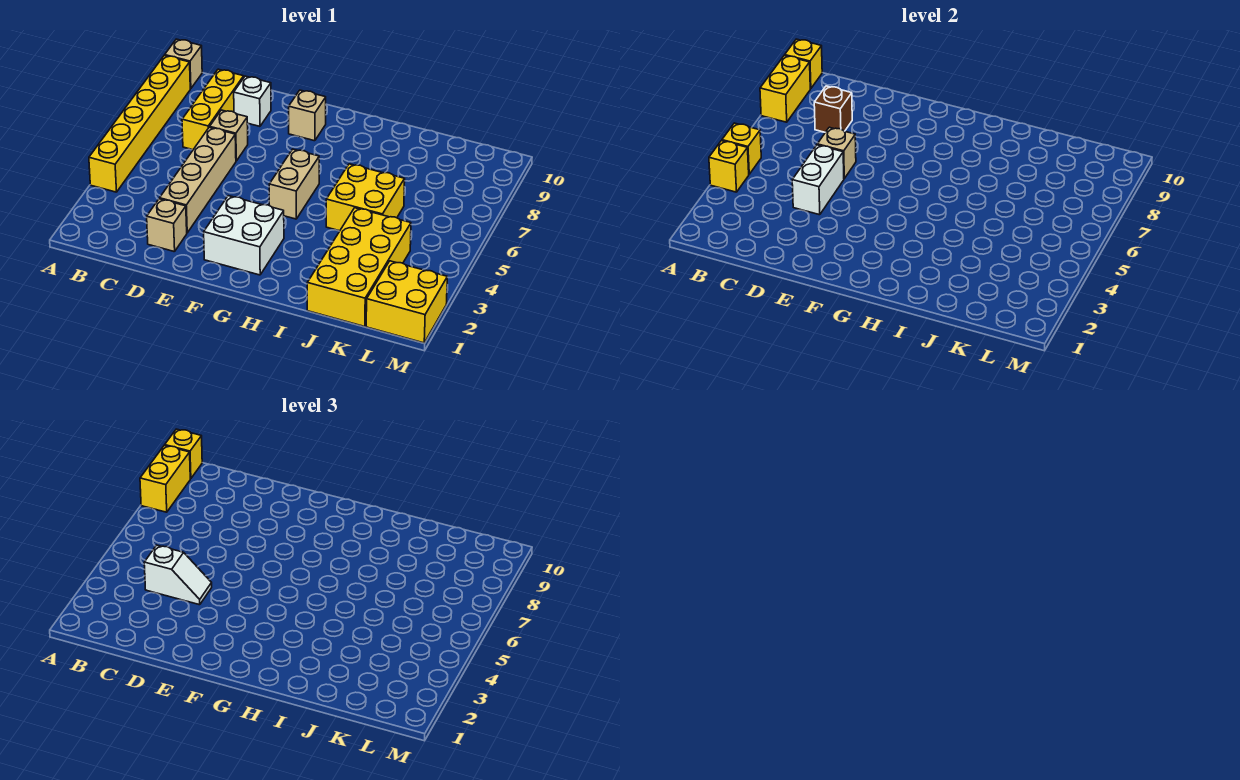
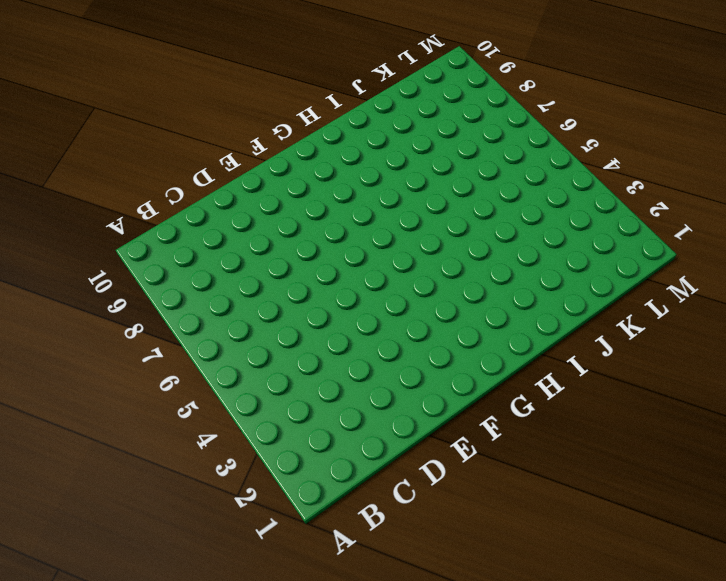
none -> yellow brick A4:A9 level 1
none -> tan brick A10 level 1
none -> yellow brick C7:C9 level 1

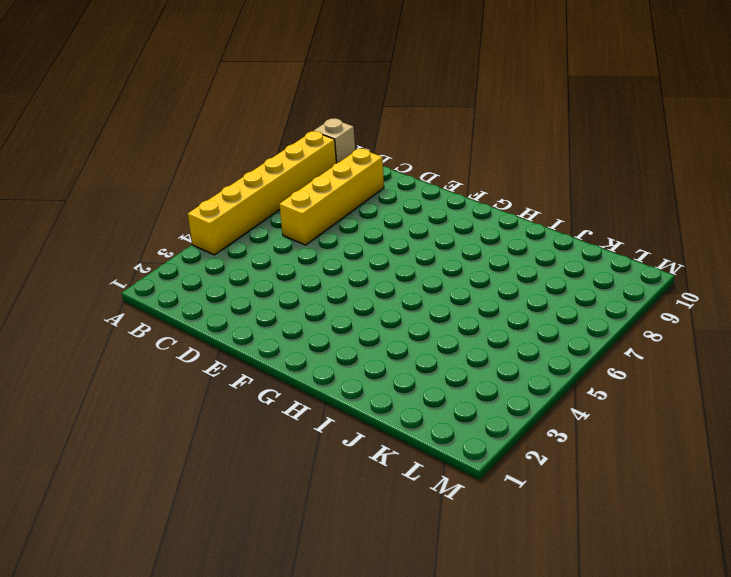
yellow brick C6:C9 level 1 -> yellow brick C7:C9 level 1
none -> tan brick D2 level 1
none -> tan brick D3:D6 level 1
none -> tan brick D7 level 1

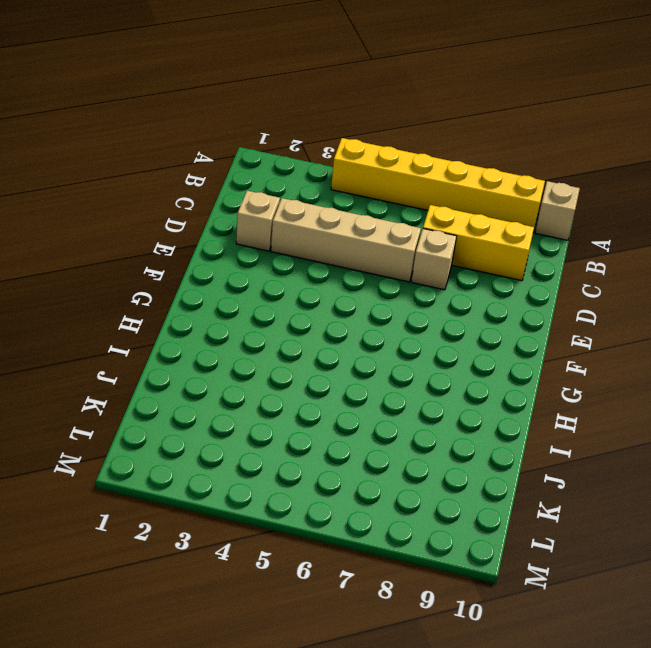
none -> white brick D9 level 1
none -> white brick F2:G3 level 1
none -> tan brick F9 level 1

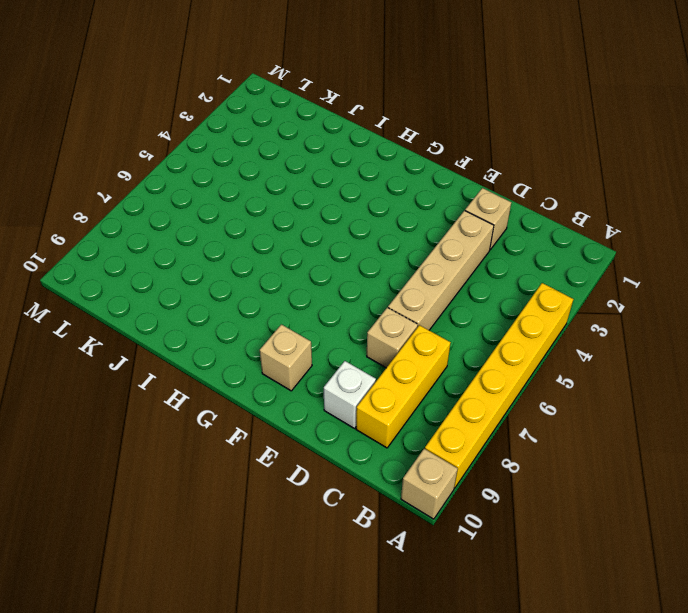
none -> white brick F2:G3 level 1
none -> tan brick G5:G6 level 1
none -> yellow brick I5:J6 level 1

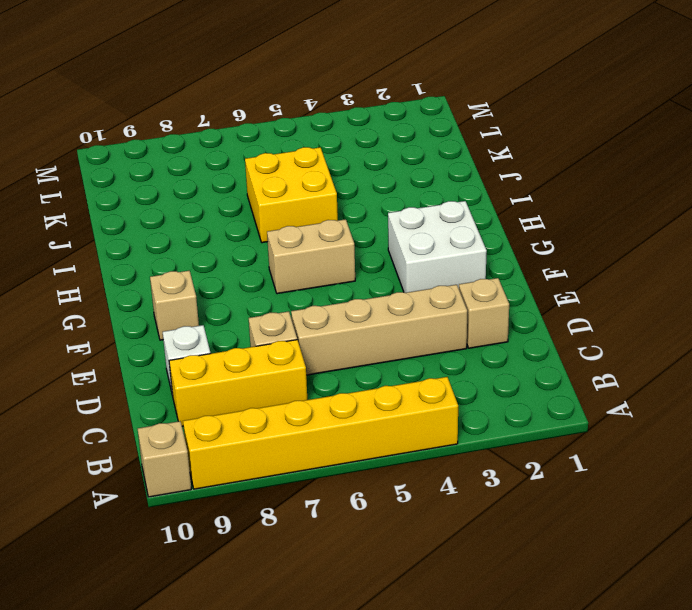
none -> yellow brick J1:K4 level 1
none -> yellow brick L1:M2 level 1
none -> yellow brick A4 level 2

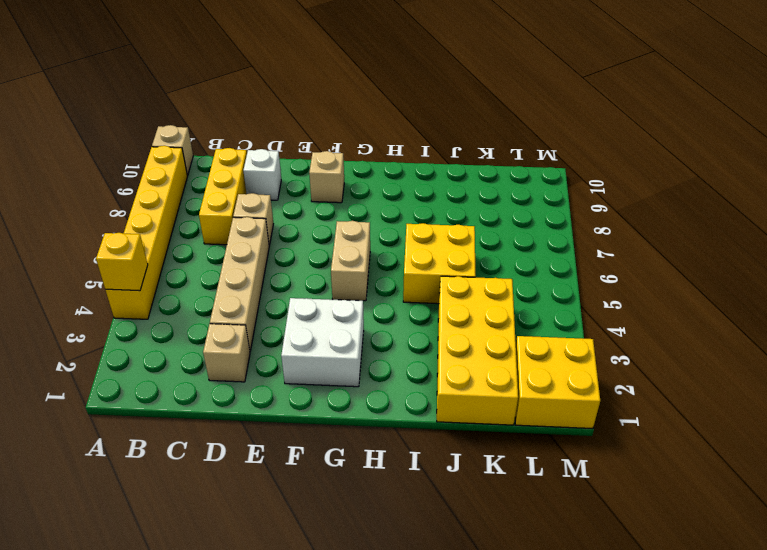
none -> yellow brick A5 level 2
none -> yellow brick A8:A9 level 2
none -> yellow brick A10 level 2

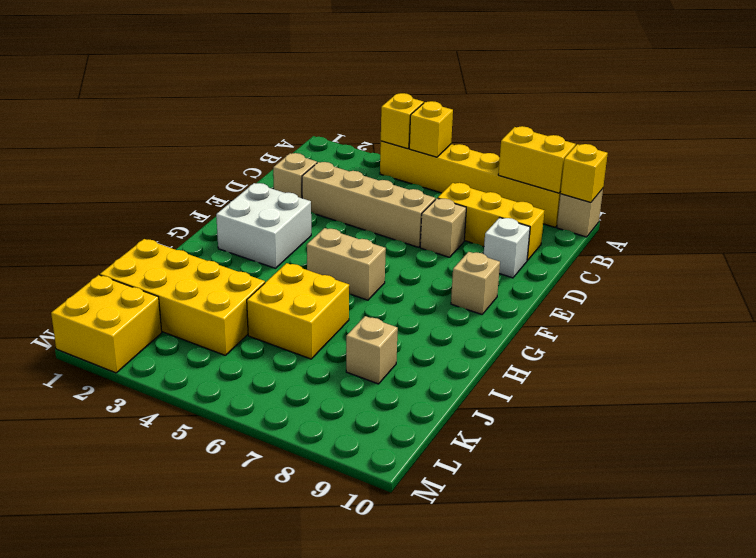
tan brick J8 level 1 -> tan brick D6 level 2
none -> brown brick C8 level 2
none -> white brick D4:D5 level 2
none -> yellow brick A8:A9 level 3

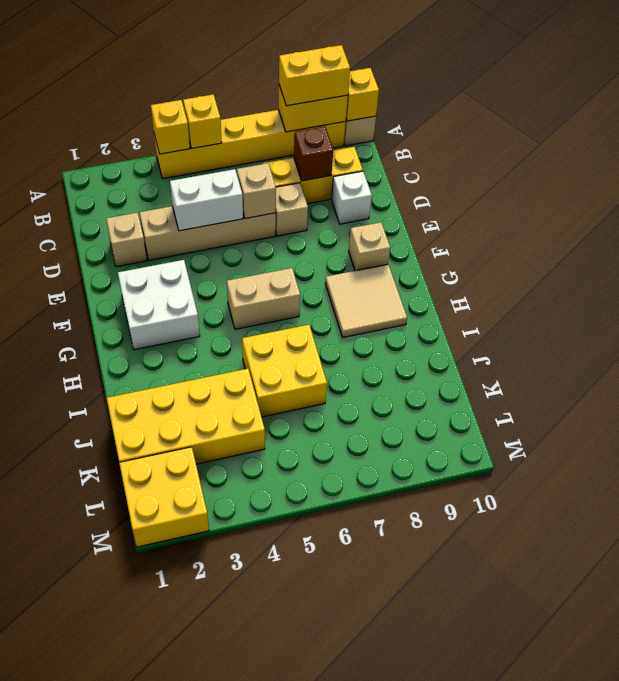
tan tile G8:H9 level 1 -> none
none -> yellow brick A10 level 3
none -> white slope C4:D4 level 3 top C

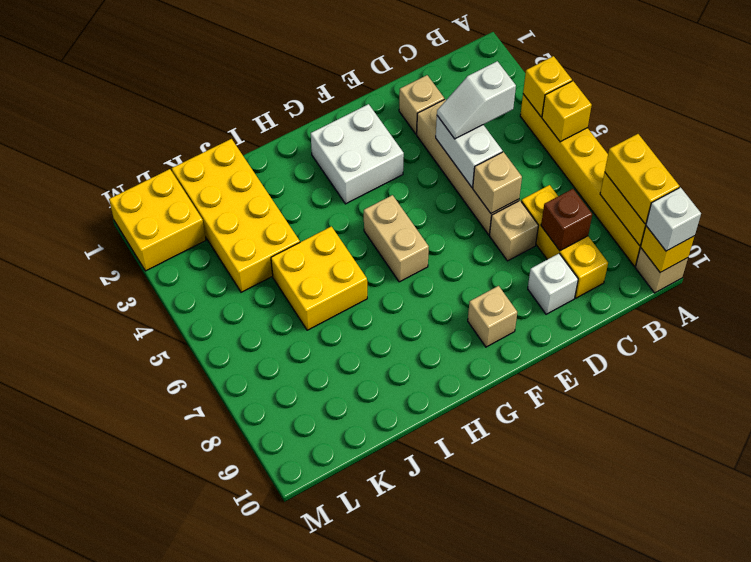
white brick A10 level 3 -> yellow brick A10 level 3

